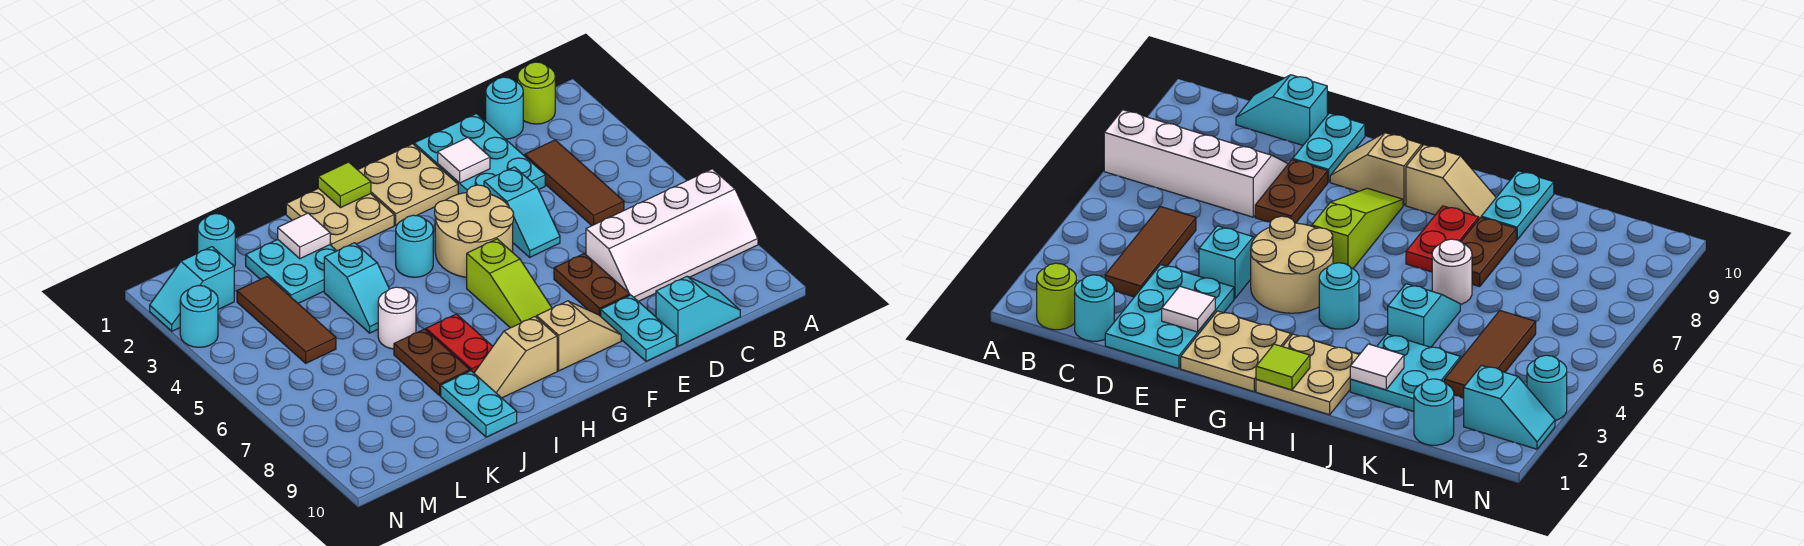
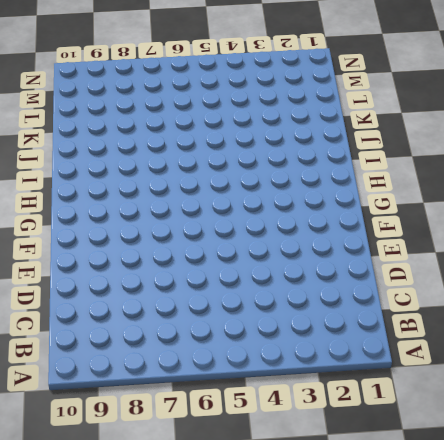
none -> white slope A7:D8 level 1 top 7
none -> lime round brick B1 level 1
none -> cyan round brick C1 level 1

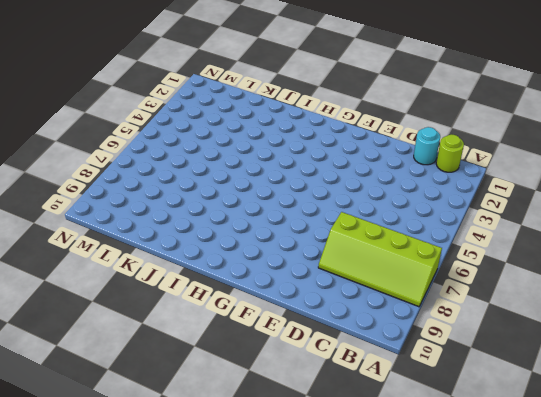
lime slope A7:D8 level 1 top 7 -> white slope A7:D8 level 1 top 7
none -> brown tile C3:C5 level 1
none -> cyan slope C10:D10 level 1 top D
none -> cyan plate D1:E3 level 1

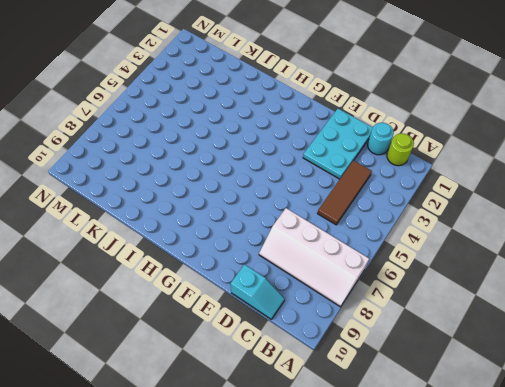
none -> cyan slope E4:E5 level 1 top 4
none -> brown plate E7:E8 level 1
none -> cyan plate E9:E10 level 1

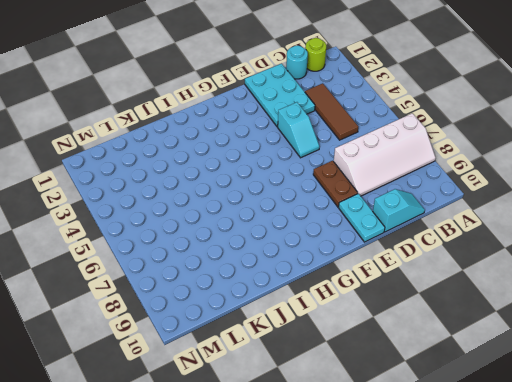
none -> tan plate F1:G2 level 1
none -> tan round brick F4:G5 level 1
none -> tan slope F9:G9 level 1 top G

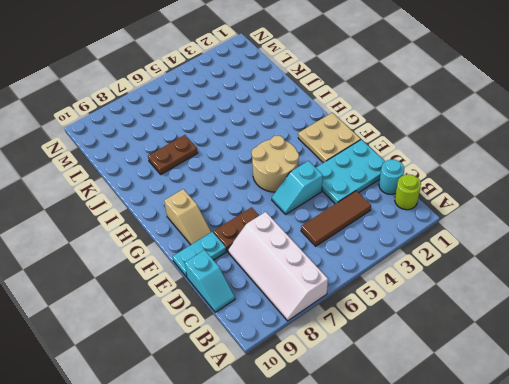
none -> lime slope G6:G8 level 1 top 6
none -> tan plate H1:I2 level 1
none -> cyan round brick H4 level 1

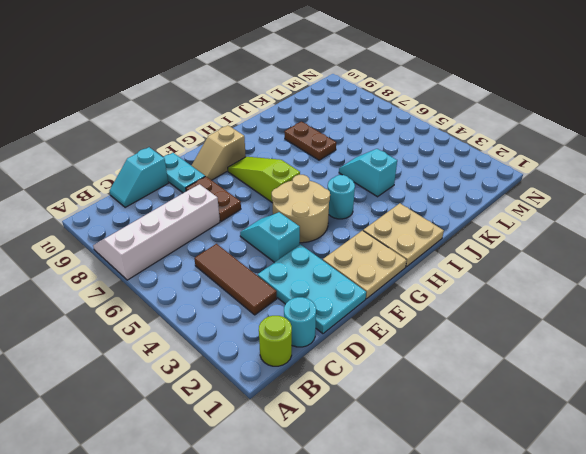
none -> tan slope H9:I9 level 1 top H
none -> red plate I7:I8 level 1
none -> cyan plate J2:K3 level 1

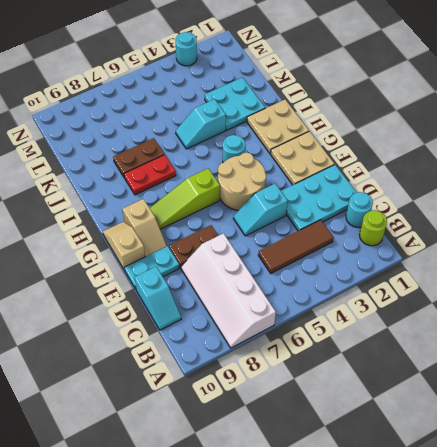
tan slope F10:G10 level 1 top F -> tan slope H9:I9 level 1 top H
none -> white round brick J6 level 1
none -> cyan plate J9:J10 level 1
none -> cyan round brick L1 level 1

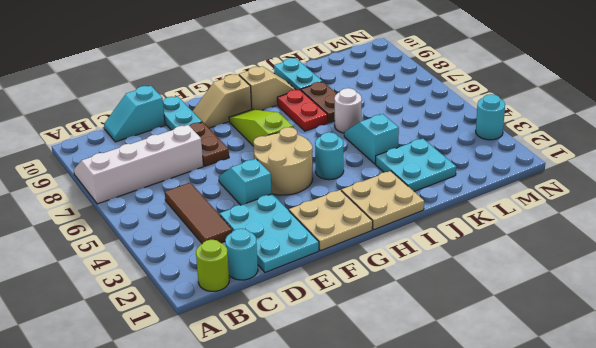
none -> cyan round brick L1 level 1
none -> brown tile L3:L5 level 1
none -> cyan slope M2:N2 level 1 top M

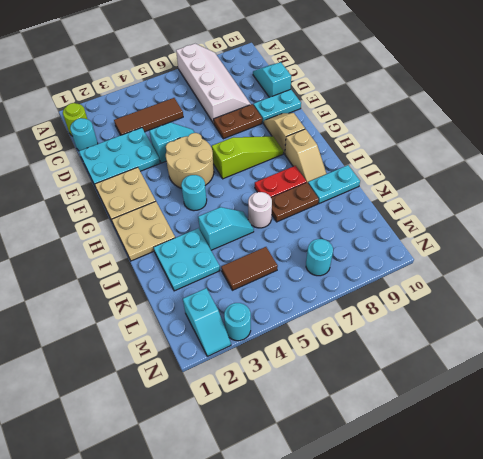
brown tile L4:L5 level 1 -> brown tile L3:L5 level 1
cyan round brick M7 level 1 -> cyan round brick L1 level 1
none -> white tile E2 level 2
none -> lime tile H1 level 2
none -> white tile J2 level 2

